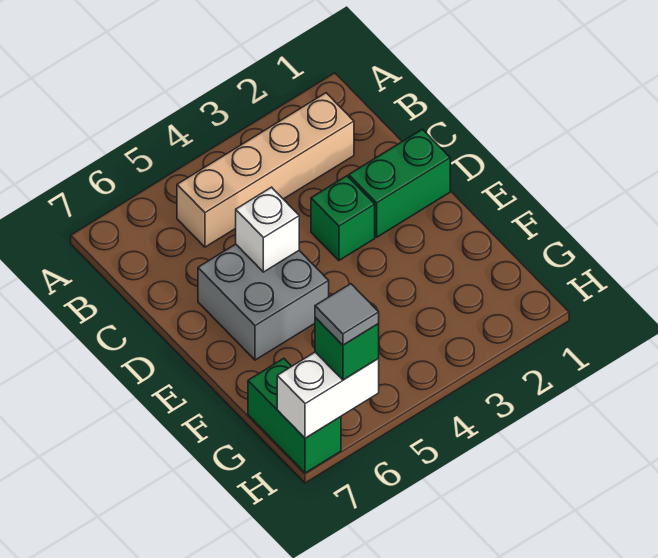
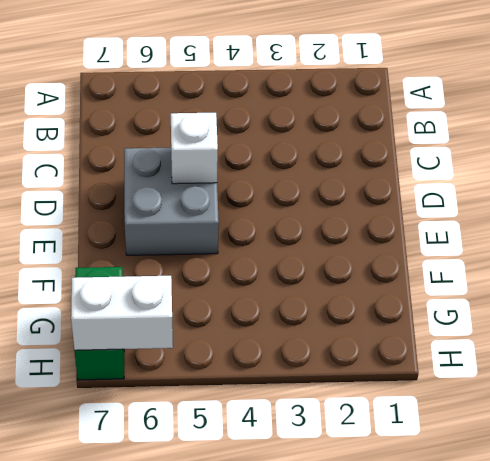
none -> tan brick B2:B5 level 1
none -> green brick D1:D2 level 1

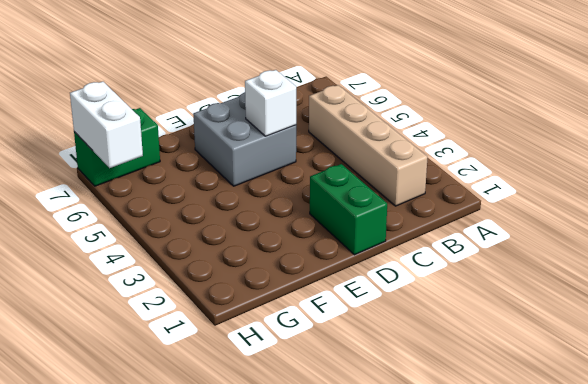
none -> green brick D3 level 1
none -> green brick H6 level 3

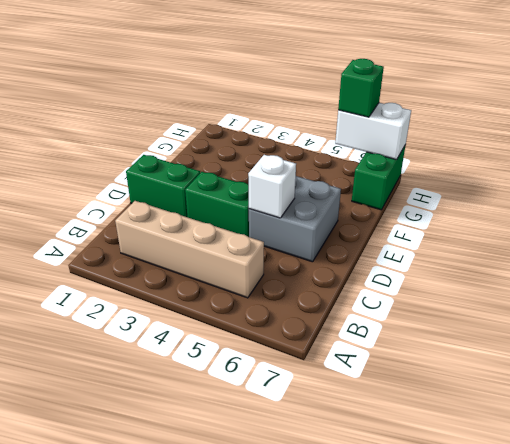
green brick D3:D4 level 1 -> green brick D3 level 1
none -> grey tile H6 level 4

